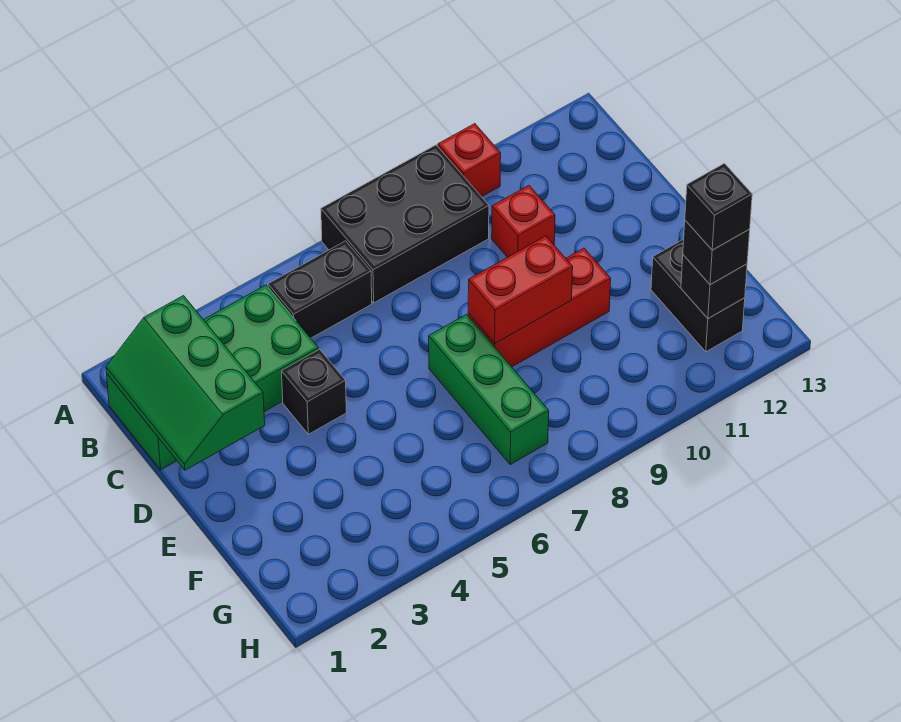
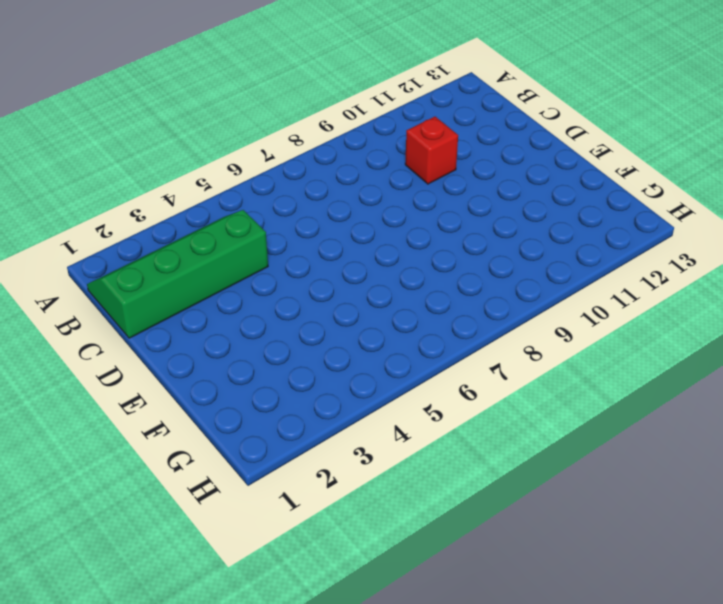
green slope B1:C4 level 1 top C -> green brick B1:C4 level 1
none -> black brick A7:B9 level 1
none -> red brick A10 level 1
none -> black brick B5:B6 level 1

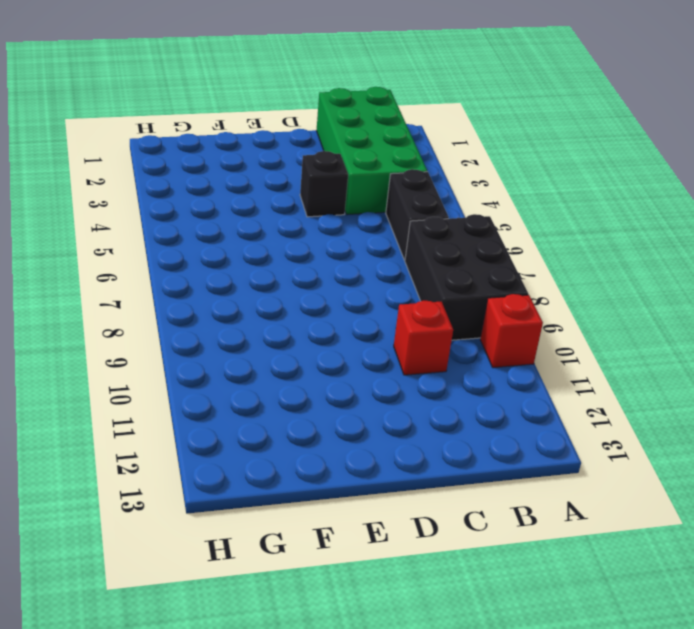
none -> green brick E7:G7 level 1
none -> red brick E8:E10 level 1
none -> black brick F12:G12 level 1

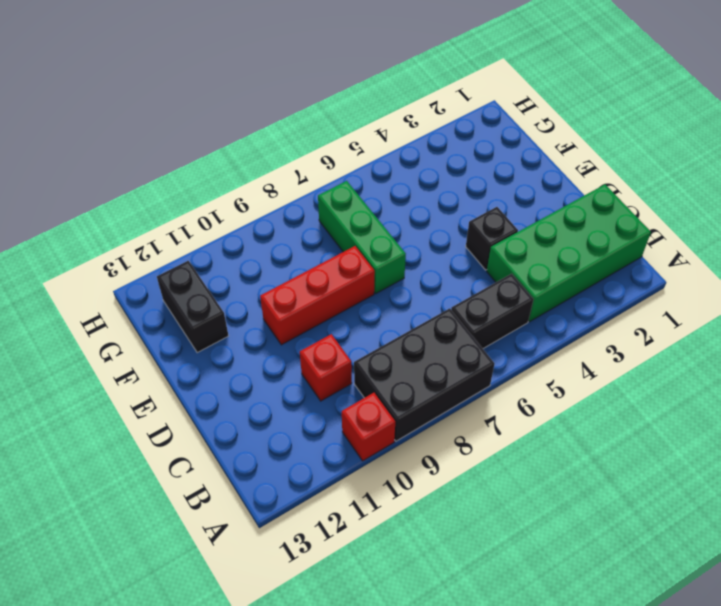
none -> green slope B1:D2 level 2 top 2
none -> red brick E8:E9 level 2
none -> black brick G12 level 2

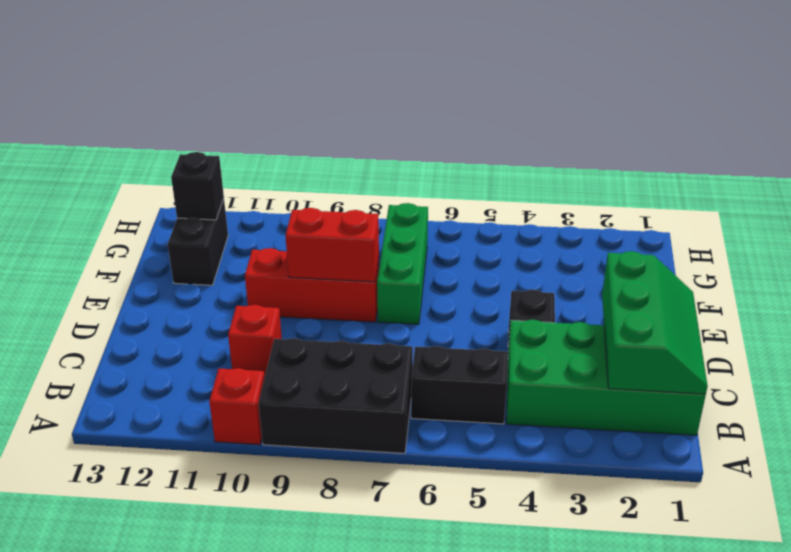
none -> black brick G12 level 3
none -> black brick G12 level 4

